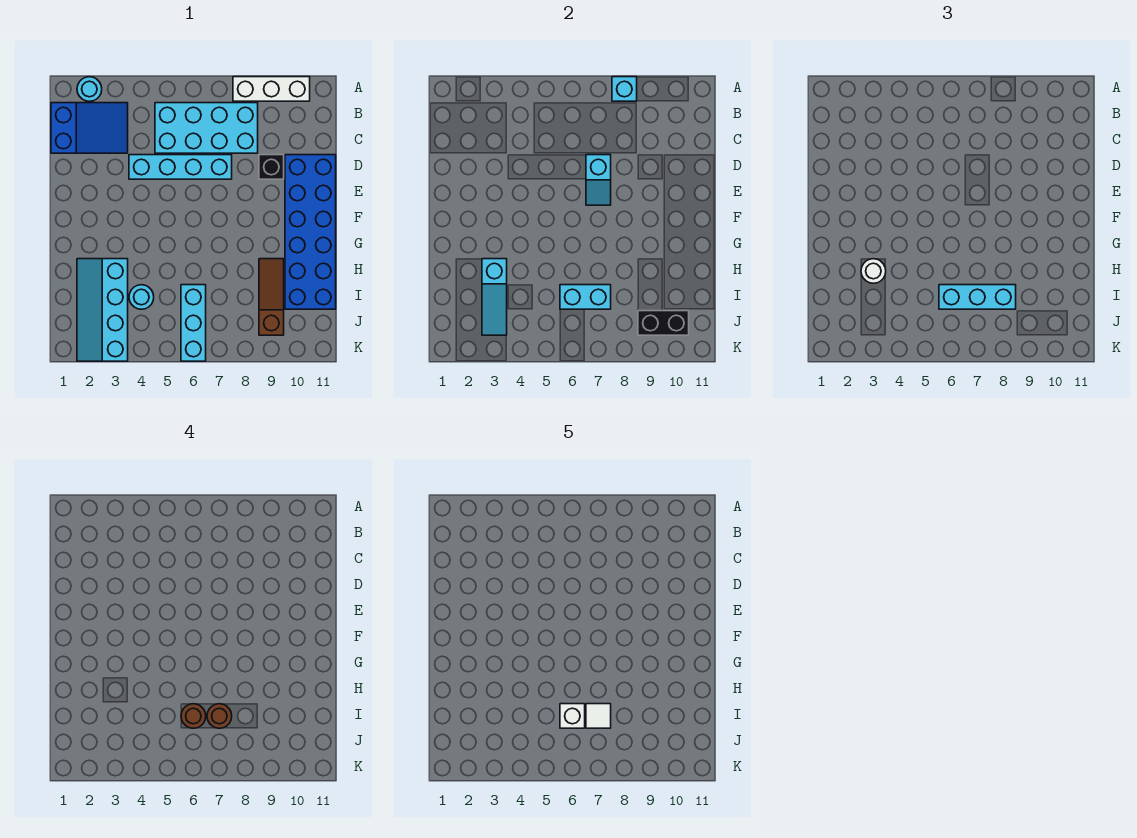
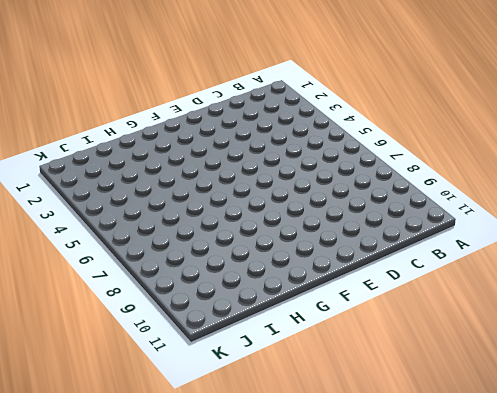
none -> cyan round brick A2 level 1
none -> white brick A8:A10 level 1
none -> blue slope B1:C3 level 1 top 1

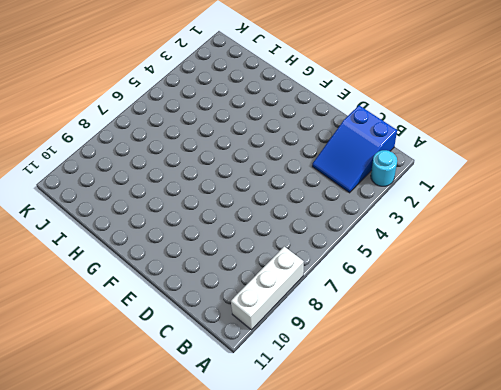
none -> cyan brick B5:C8 level 1
none -> cyan brick D4:D7 level 1
none -> black brick D9 level 1

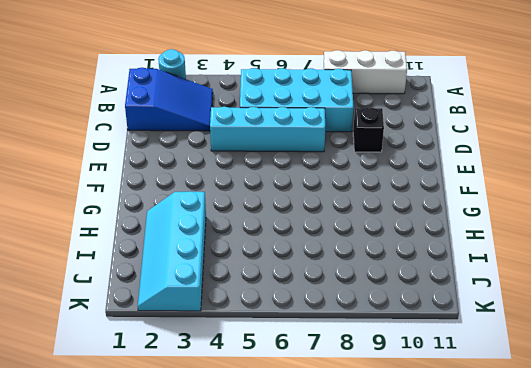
none -> blue brick D10:I11 level 1
none -> brown slope H9:J9 level 1 top J
none -> cyan round brick I4 level 1

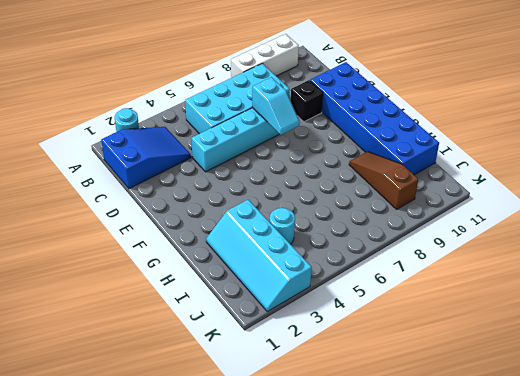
none -> cyan brick I6:K6 level 1
none -> cyan brick A8 level 2
none -> cyan slope H3:J3 level 2 top H

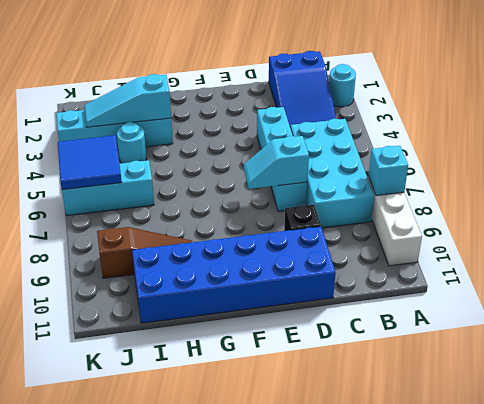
blue tile J5:K6 level 2 -> none
none -> cyan brick I6:I7 level 2
none -> black brick J9:J10 level 2
none -> white round brick H3 level 3

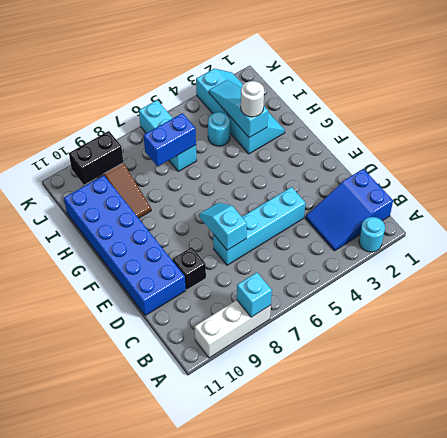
blue brick I6:I7 level 2 -> cyan brick I6:I7 level 2
none -> cyan brick B5:C8 level 1
none -> cyan brick I6:I8 level 3
none -> brown round brick I6 level 4

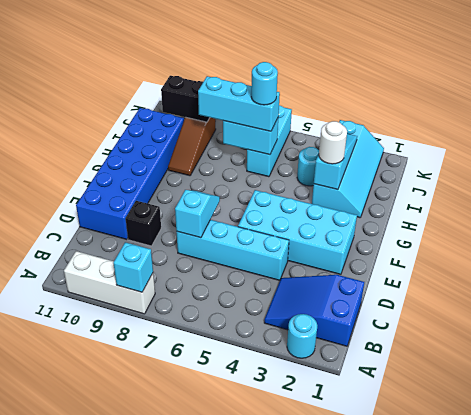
cyan brick E2:F5 level 1 -> cyan brick B5:C8 level 1
cyan round brick I6 level 4 -> brown round brick I6 level 4
none -> brown round brick I7 level 4
none -> white brick I6 level 5
none -> white tile I7 level 5

